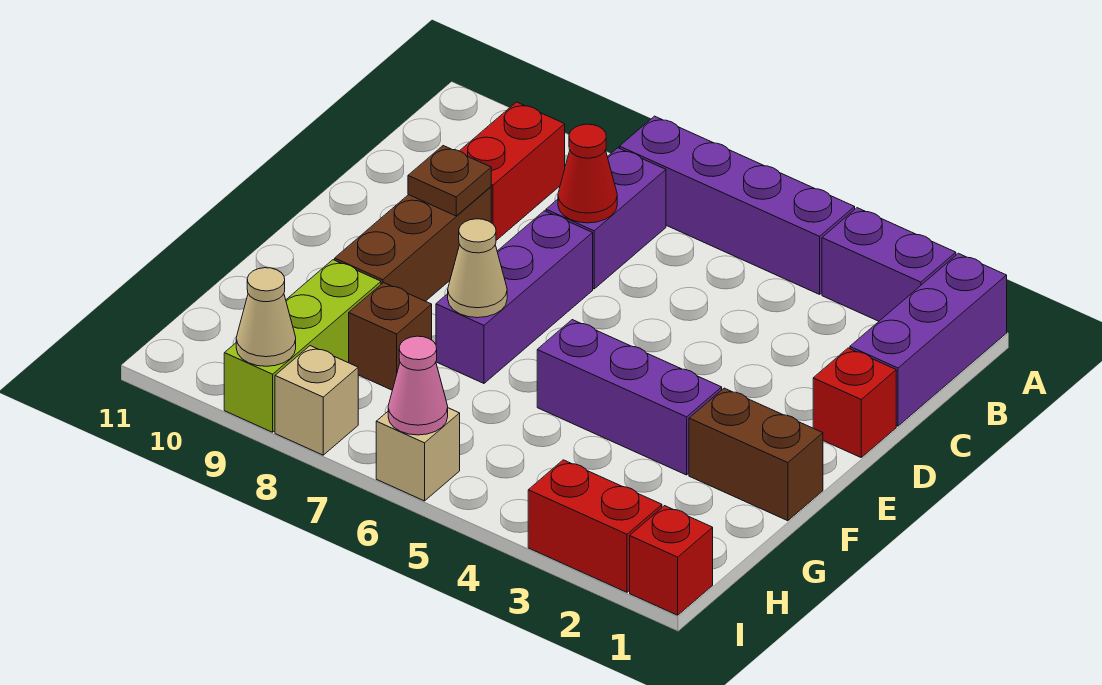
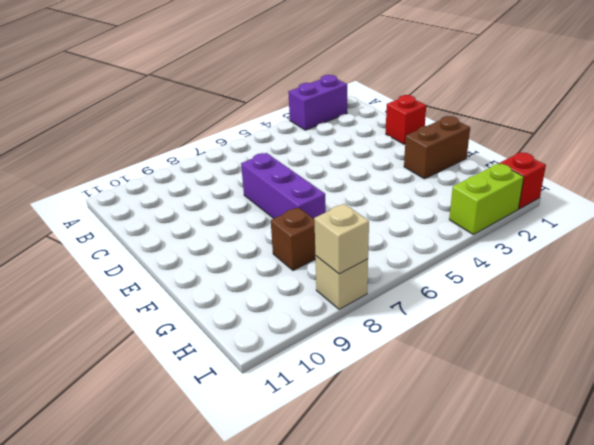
lime brick I2:I3 level 1 -> red brick I2:I3 level 1
tan brick I8 level 2 -> tan brick I6 level 1
none -> purple brick A1:C1 level 1
none -> purple brick A4:A7 level 1
none -> purple brick B7:C7 level 1

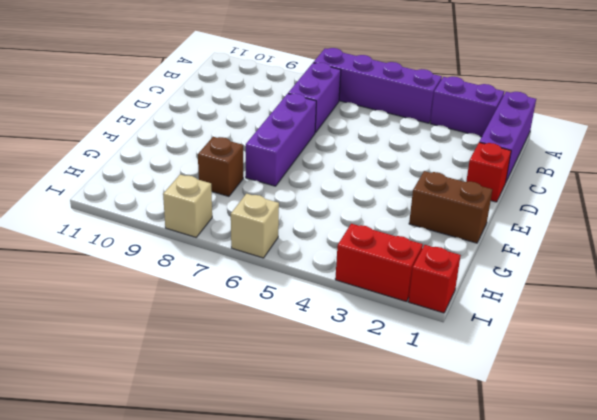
none -> red brick B9:C9 level 1
none -> brown brick D9:F9 level 1
none -> purple brick F3:F5 level 1

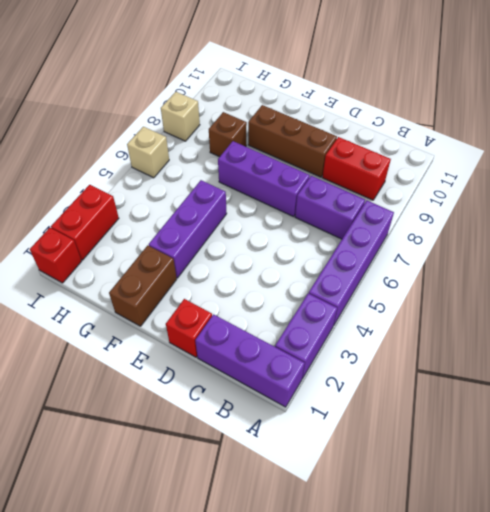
none -> lime brick G9:I9 level 1
none -> red cone C7 level 2
none -> brown plate D9 level 2

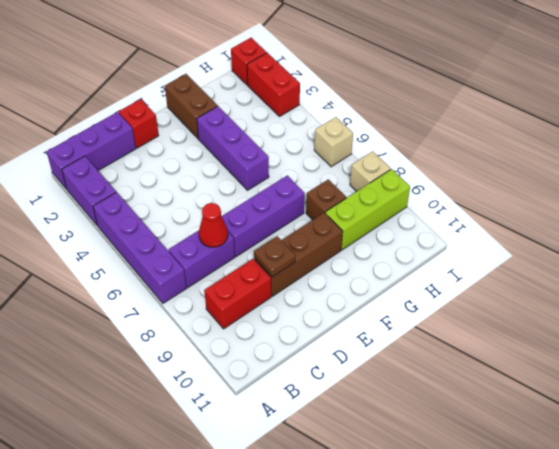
none -> tan cone F7 level 2
none -> pink cone I6 level 2
none -> tan cone I9 level 2

